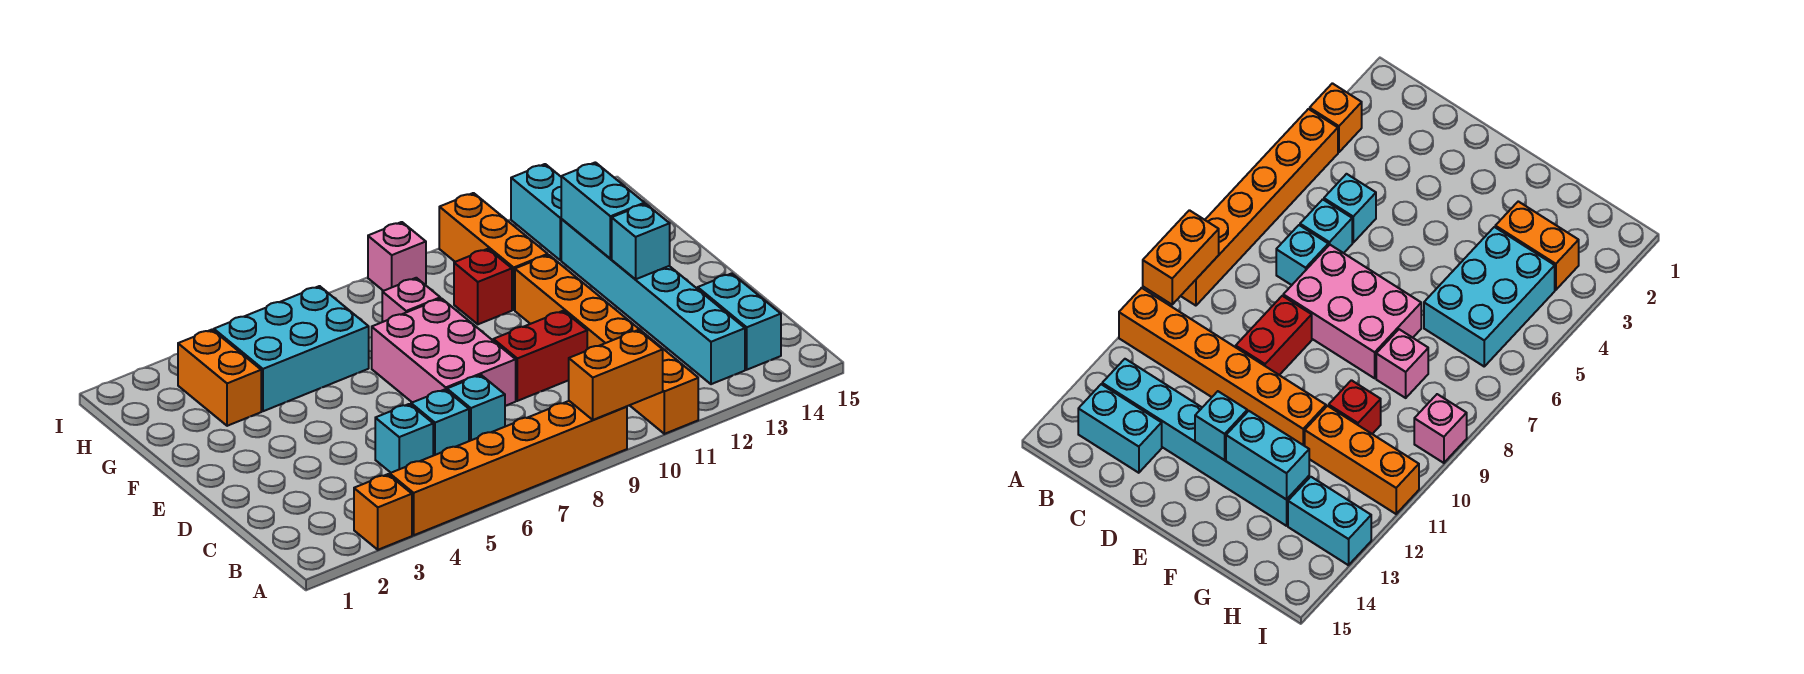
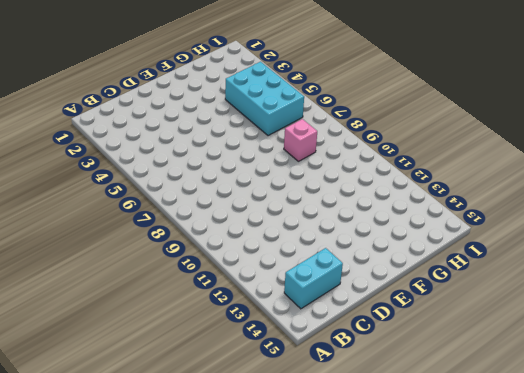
none -> orange brick A3 level 1
none -> orange brick A4:A9 level 1
none -> orange brick A11:F11 level 1

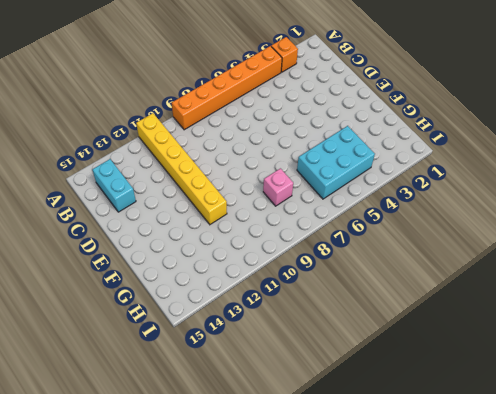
yellow brick A11:F11 level 1 -> orange brick A11:F11 level 1
none -> cyan brick B13:G13 level 1
none -> cyan brick C5 level 1
none -> cyan brick C6 level 1

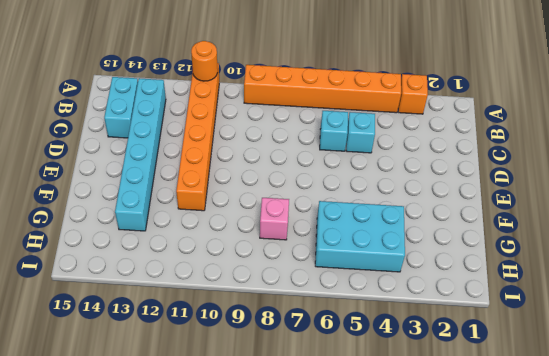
orange round brick A11 level 2 -> none
none -> cyan brick C7 level 1
none -> pink brick D7:F8 level 1
none -> red brick D9:D10 level 1

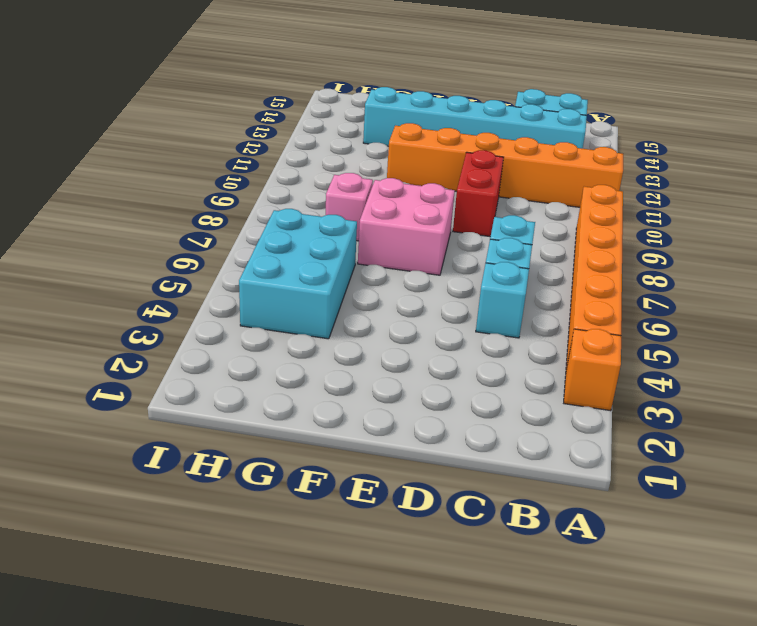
pink brick E7:F8 level 1 -> pink brick D7:F8 level 1
none -> orange brick G3:H3 level 1
none -> red brick G10 level 1
none -> orange brick G11:I11 level 1

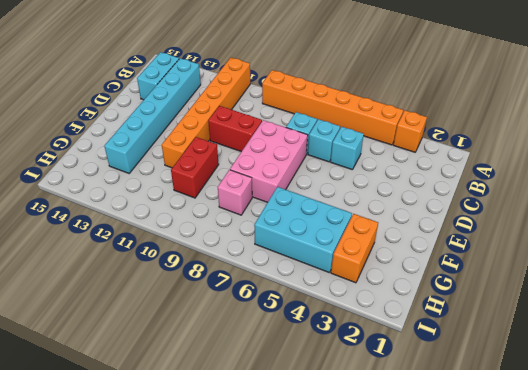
red brick F10:G10 level 1 -> red brick G10 level 1
none -> orange brick G11:I11 level 1
none -> cyan brick H13:I13 level 1
none -> pink brick I9 level 1

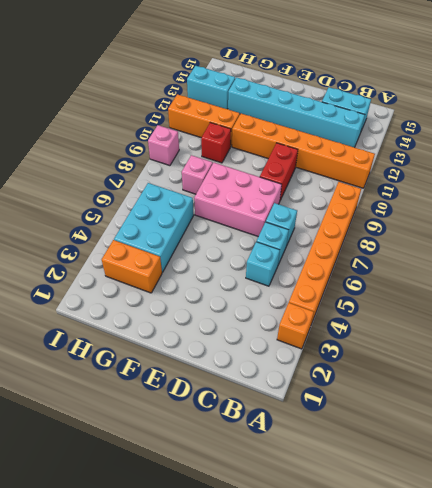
none -> orange brick A9:A10 level 2
none -> cyan brick E13 level 2
none -> cyan brick F13:G13 level 2

